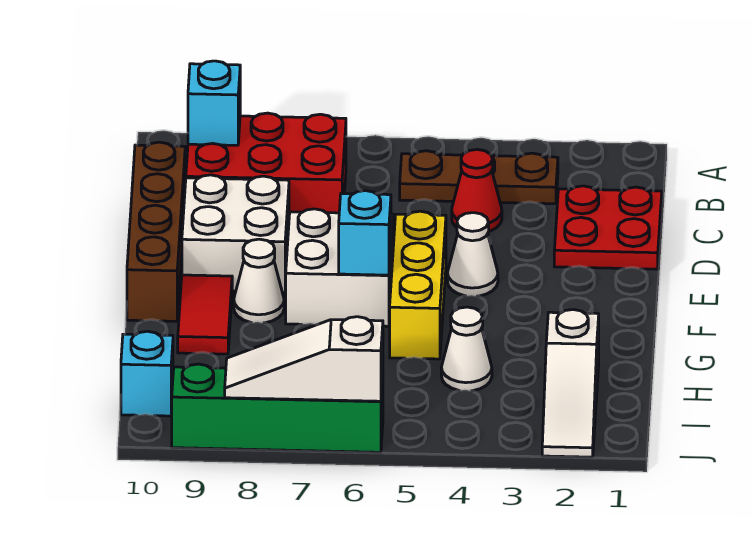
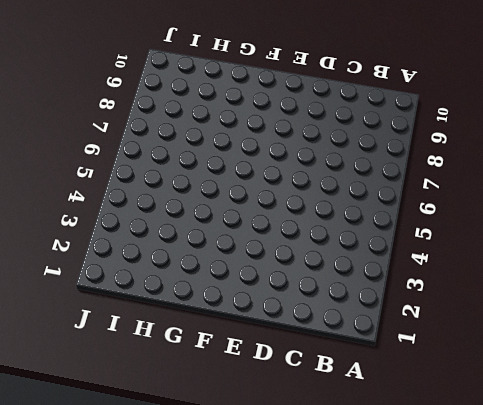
none -> brown plate B3:B5 level 1
none -> red brick B7:C9 level 1
none -> red plate C1:D2 level 1

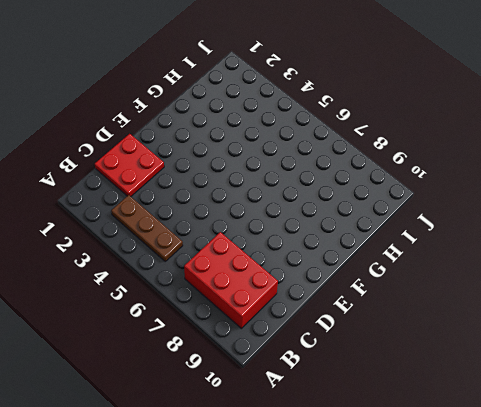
none -> red cone C4 level 1
none -> brown brick C10:F10 level 1
none -> white brick D8:E9 level 1

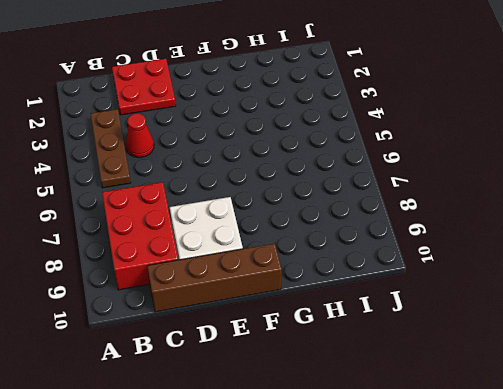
none -> white cone E4 level 1
none -> yellow brick E5:G5 level 1
none -> white brick E6:F7 level 1

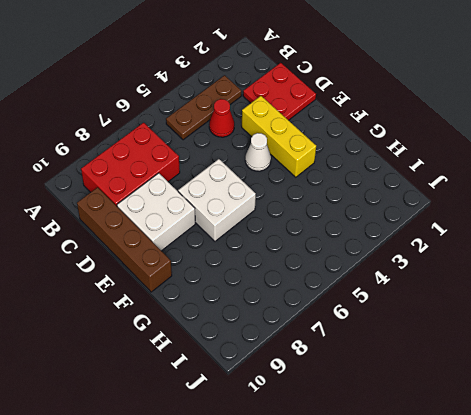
yellow brick D3:F3 level 1 -> yellow brick E5:G5 level 1
none -> white cone F8 level 1
none -> red tile F9:G9 level 1
none -> white slope H2:J2 level 1 top H

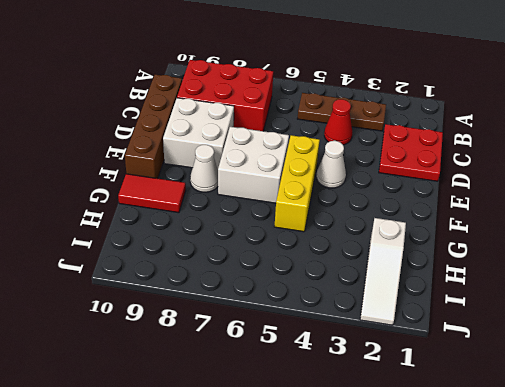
red tile G9:G10 level 1 -> red tile F9:G9 level 1
none -> white cone H4 level 1
none -> cyan brick I10 level 1
none -> green brick J6:J9 level 1

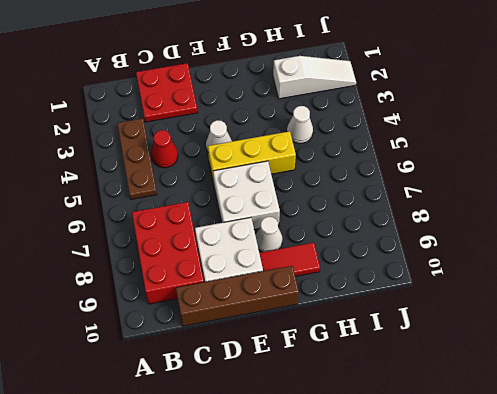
none -> cyan brick I10 level 1
none -> green brick J6:J9 level 1
none -> cyan brick B9 level 2

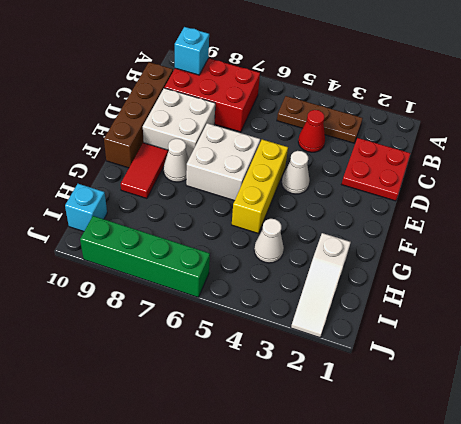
none -> cyan brick F6 level 2
none -> white slope J6:J8 level 2 top 6

